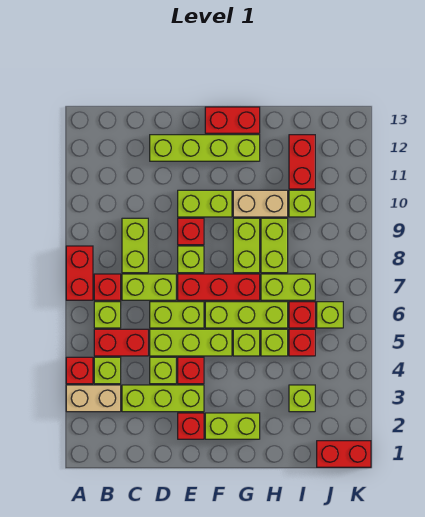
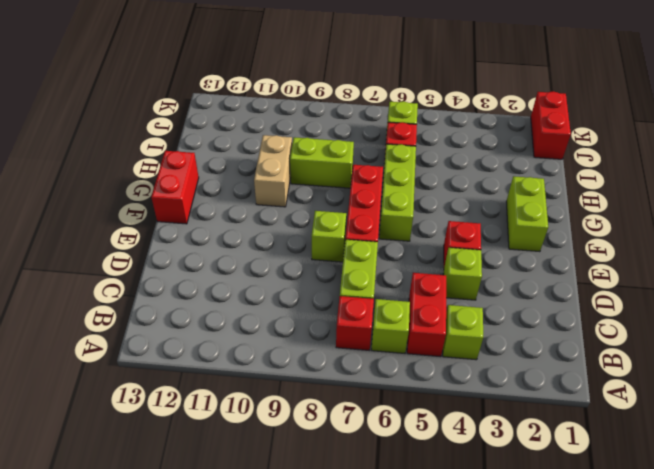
none -> tan brick A3:B3 level 1
none -> red brick A4 level 1
none -> red brick A7:A8 level 1
none -> lime brick C3:E3 level 1

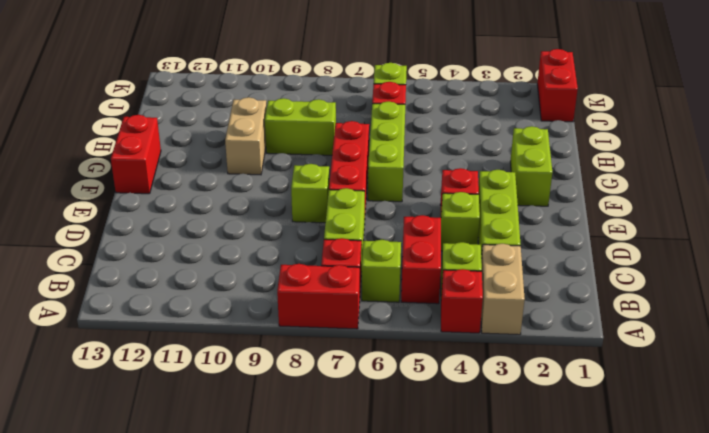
none -> lime brick C8:C9 level 1
none -> lime brick D5:F5 level 1
none -> lime brick D6:E6 level 1
none -> lime brick D12:G12 level 1

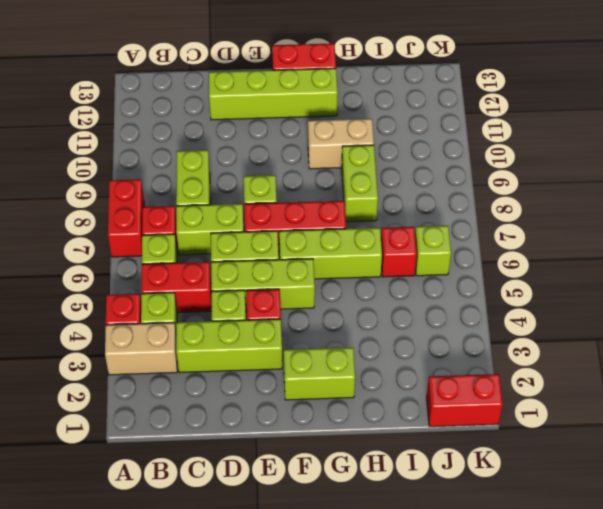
none -> red brick E2 level 1
none -> red brick E9 level 1
none -> lime brick E10:F10 level 1
none -> lime brick G5 level 1

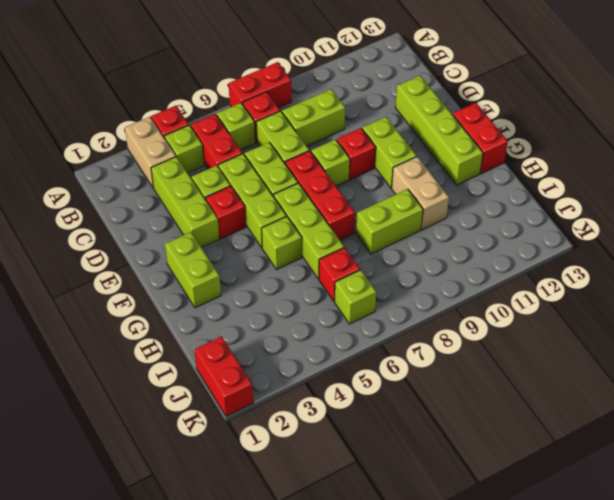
none -> red brick E2 level 1
none -> lime brick G8:G9 level 1
none -> lime brick H5 level 1
none -> lime brick H7:I7 level 1

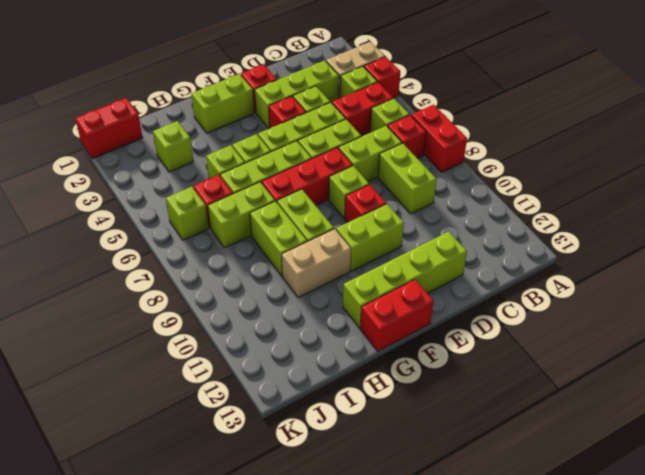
none -> red brick I5 level 1
none -> lime brick I10 level 1
none -> red brick I11:I12 level 1

